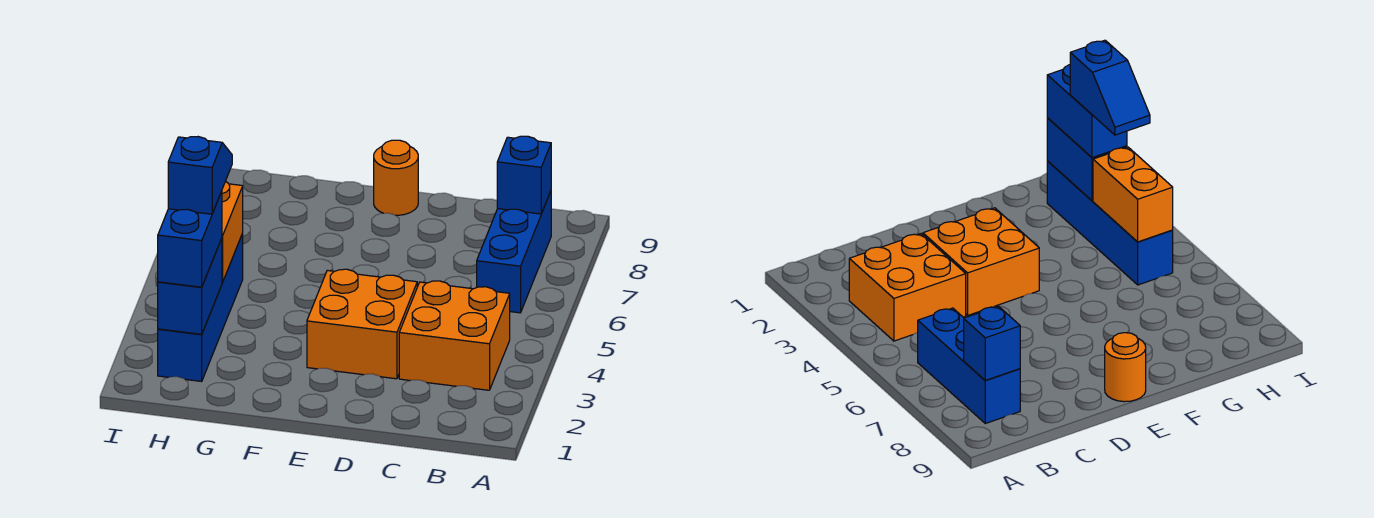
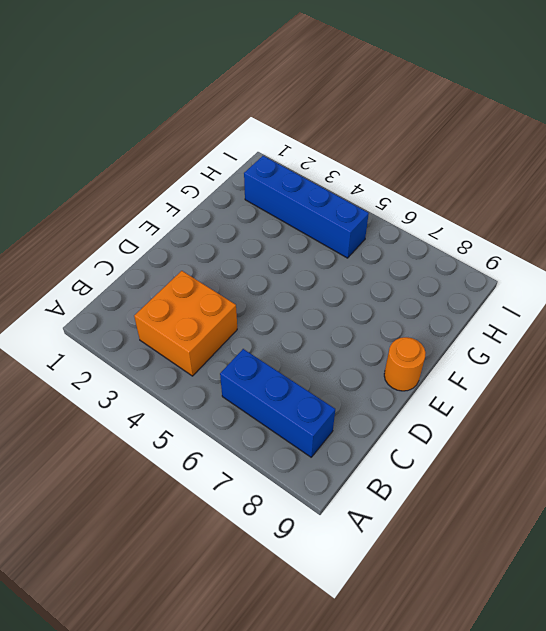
none -> orange brick D3:E4 level 1
none -> blue brick B8 level 2

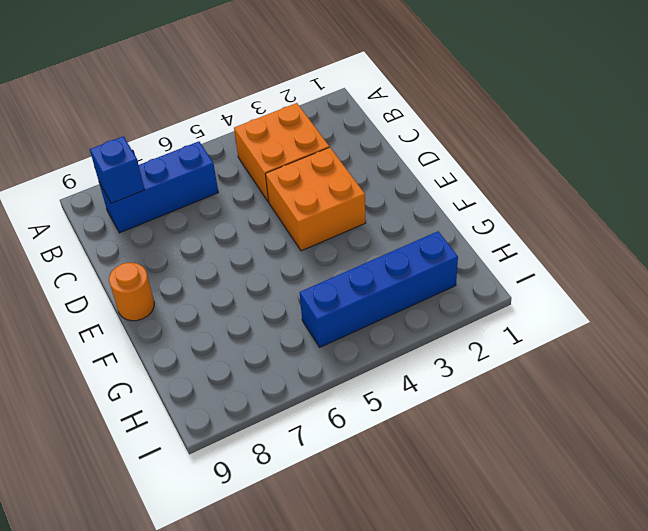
none -> blue brick H2:H3 level 2
none -> orange brick H4:H5 level 2

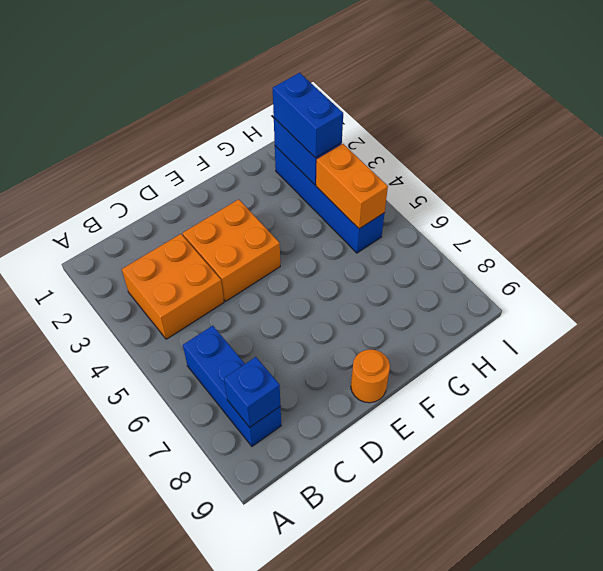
none -> blue slope H3:H4 level 4 top 3

